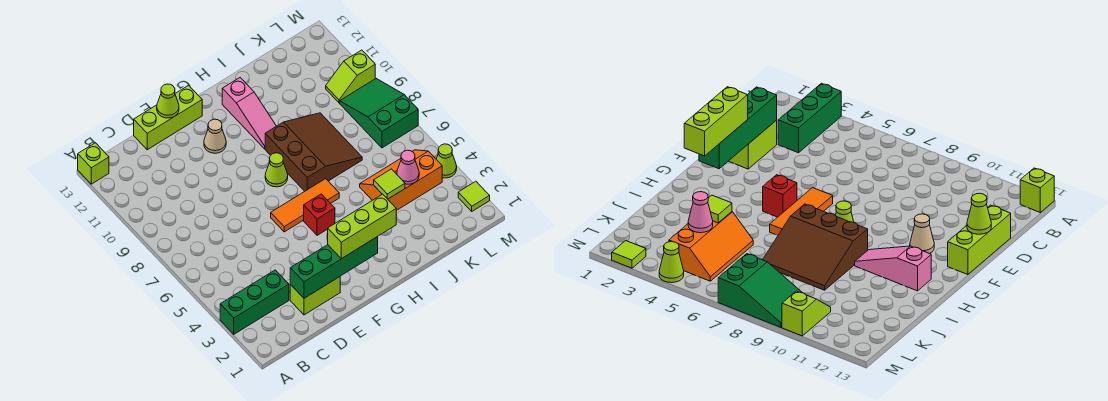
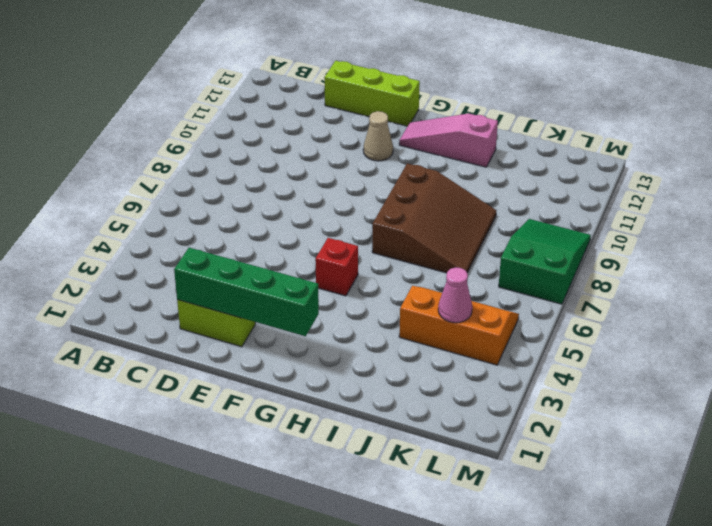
pink slope G12:I12 level 1 top I -> pink slope H10:H12 level 1 top 12
none -> green brick A3:C3 level 1
none -> lime brick A13 level 1
none -> orange tile F6:H6 level 1

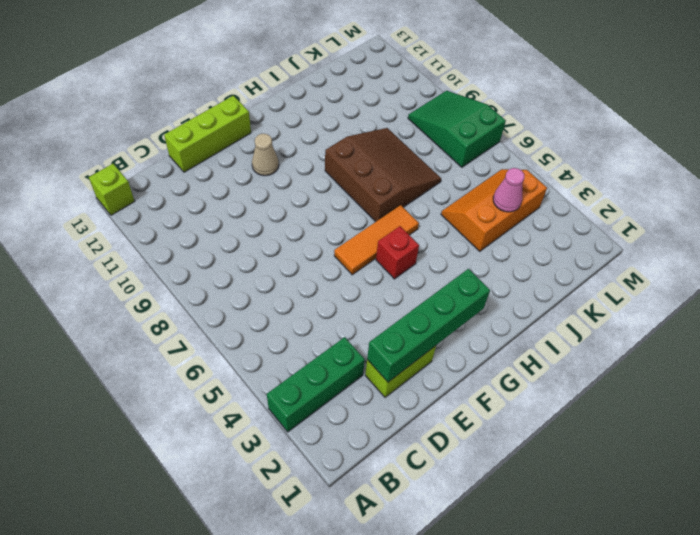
none -> lime cone G8 level 1
none -> pink slope H10:H12 level 1 top 12
none -> lime slope L10:M10 level 1 top M

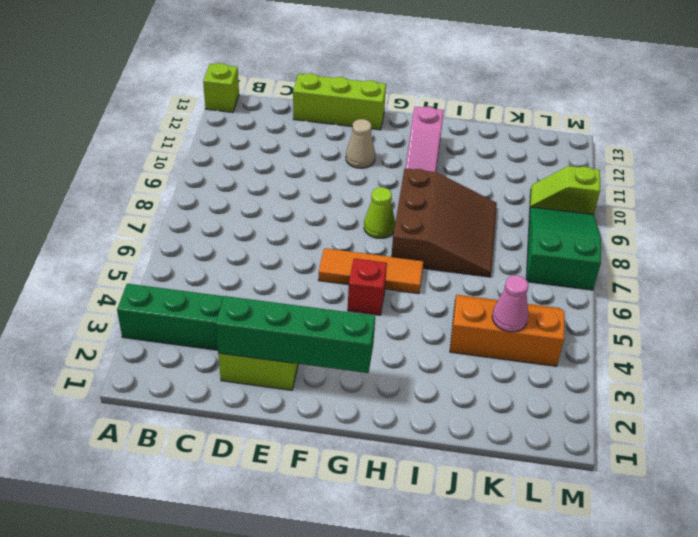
none -> lime tile M2 level 1
none -> lime cone M4 level 1
none -> lime cone E13 level 2

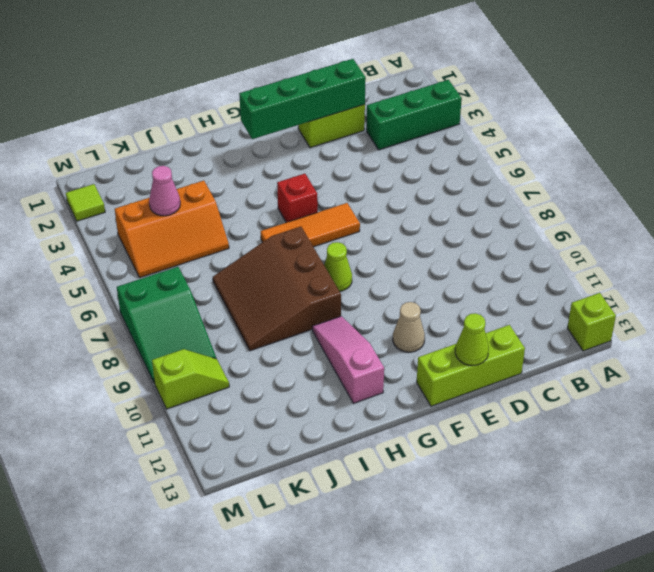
none -> lime cone M4 level 1
none -> lime tile J4 level 2
none -> lime brick F2:H2 level 3

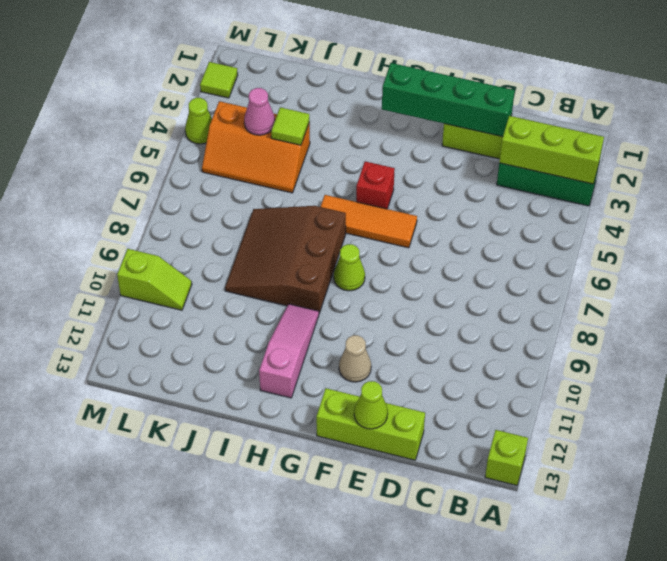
lime brick A3:C3 level 2 -> lime brick F2:H2 level 3
none -> green slope L7:M9 level 1 top 7

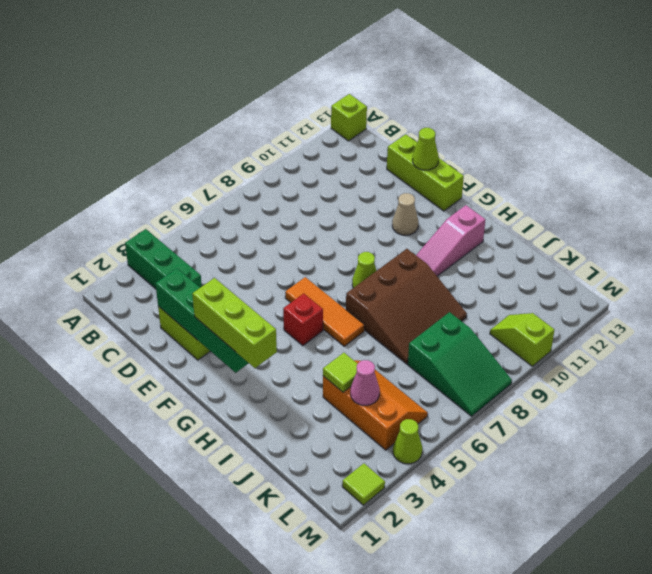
green slope K7:M8 level 1 top K -> green slope L7:M9 level 1 top 7

